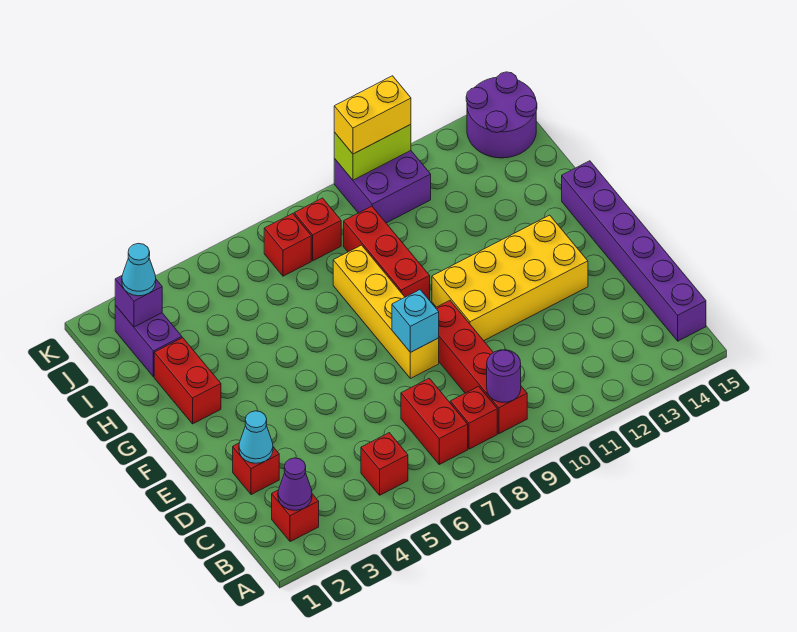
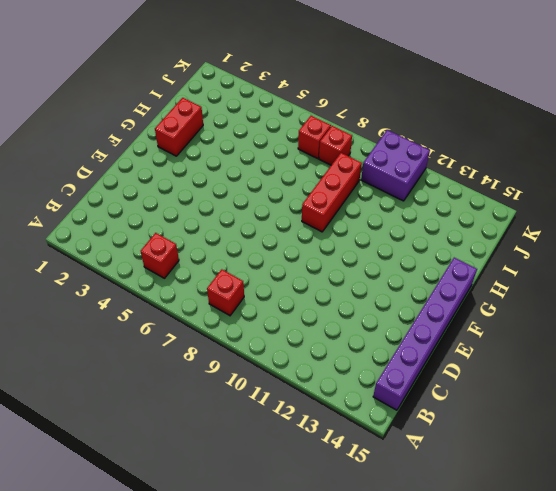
none -> red brick B2 level 1
none -> red brick B7:C7 level 1
none -> red brick B9:E9 level 1

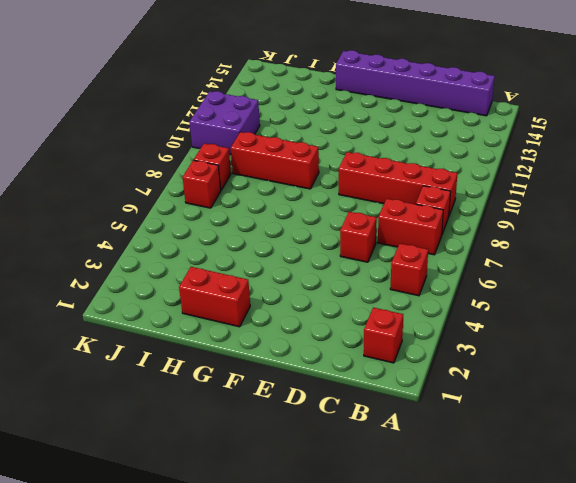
red brick D6 level 1 -> red brick D2 level 1
none -> yellow brick E8:H8 level 1
none -> yellow brick E10:F13 level 1
none -> purple brick I2:J2 level 1

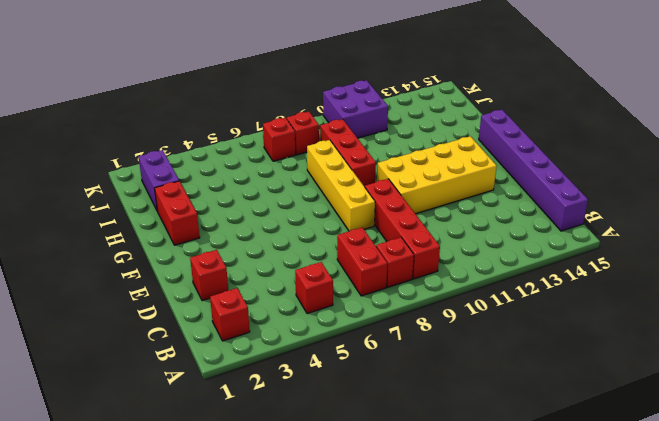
none -> purple round brick J14:K15 level 1
none -> purple cone B2 level 2
none -> purple round brick B9 level 2

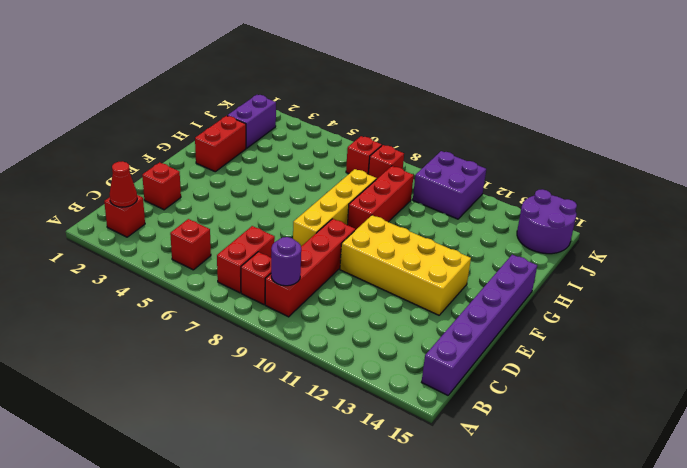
red cone B2 level 2 -> purple cone B2 level 2
none -> cyan cone D2 level 2
none -> cyan brick E8 level 2
none -> purple brick J2 level 2

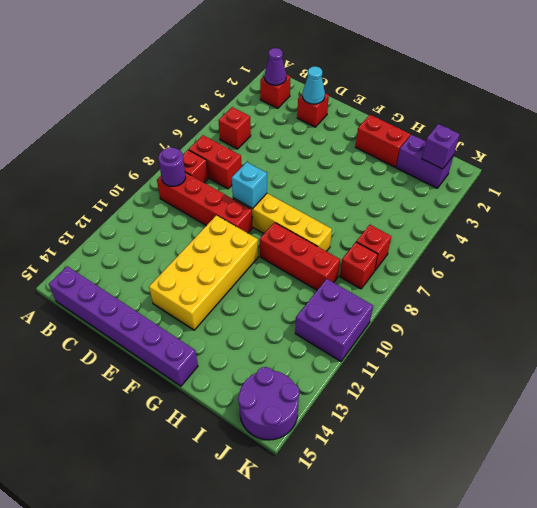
none -> lime brick K10:K11 level 2
none -> cyan cone J2 level 3
none -> yellow brick K10:K11 level 3

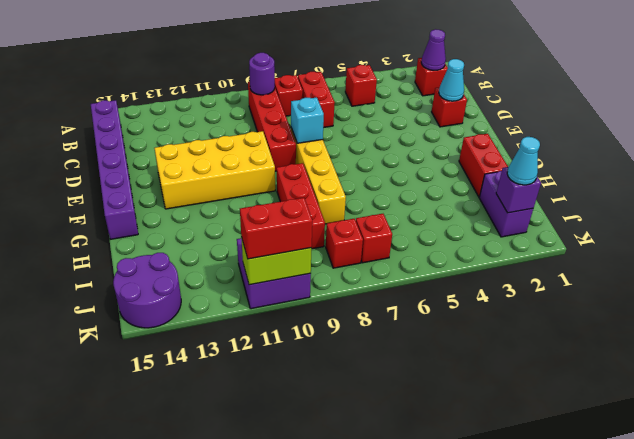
red brick K10:K11 level 3 -> yellow brick K10:K11 level 3

